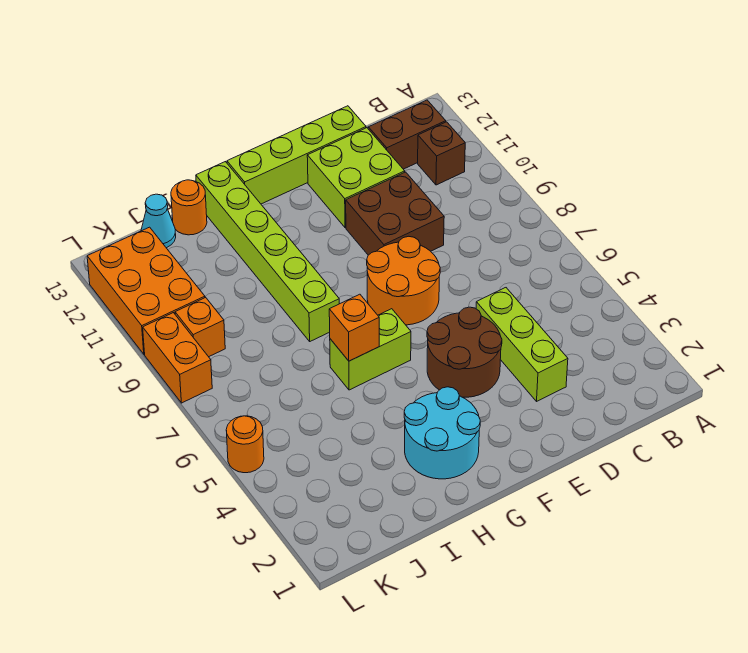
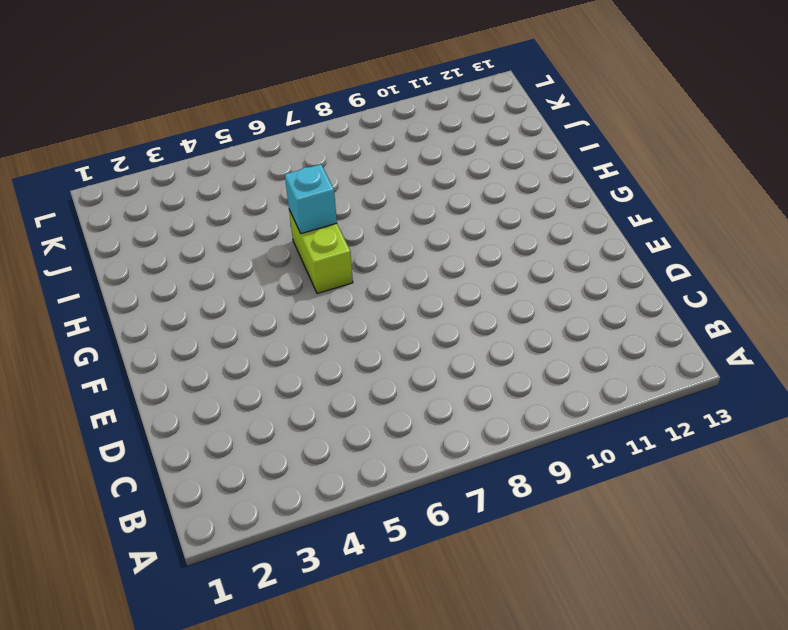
cyan brick H6 level 2 -> orange brick H6 level 2
none -> brown brick B11 level 1
none -> brown brick B12:C12 level 1
none -> lime brick D3:D5 level 1

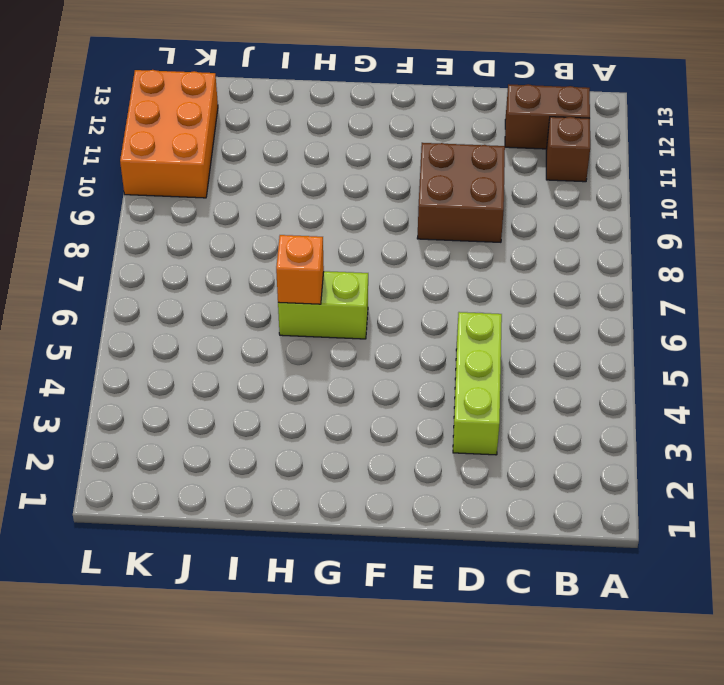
none -> lime brick D11:E12 level 1
none -> lime brick D13:G13 level 1
none -> brown round brick E4:F5 level 1

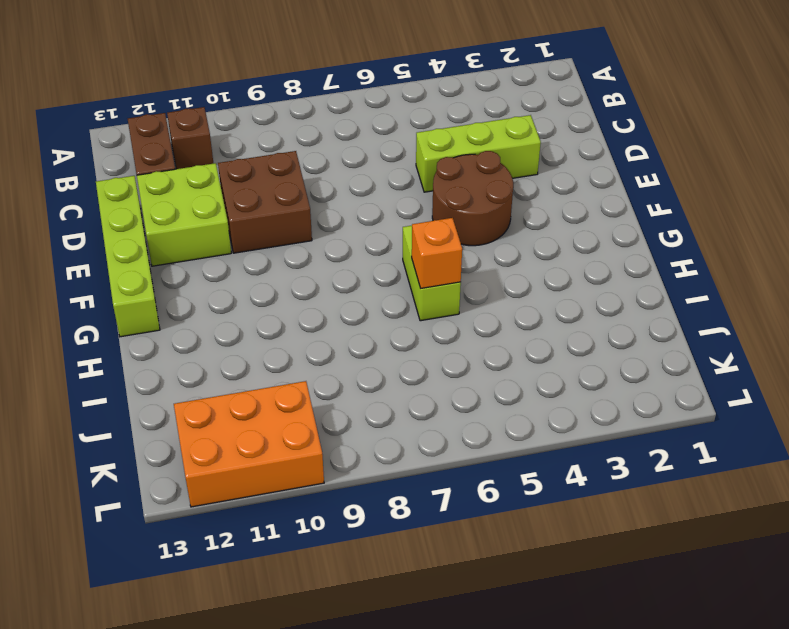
none -> orange round brick E7:F8 level 1
none -> cyan round brick G2:H3 level 1
none -> lime brick H8:H13 level 1

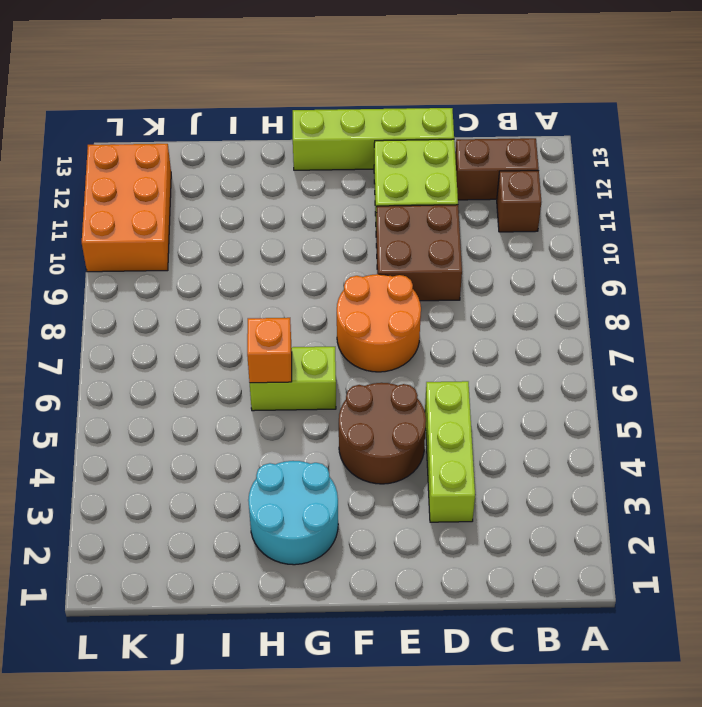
none -> lime brick H8:H13 level 1
none -> orange round brick I13 level 1
none -> cyan cone J13 level 1

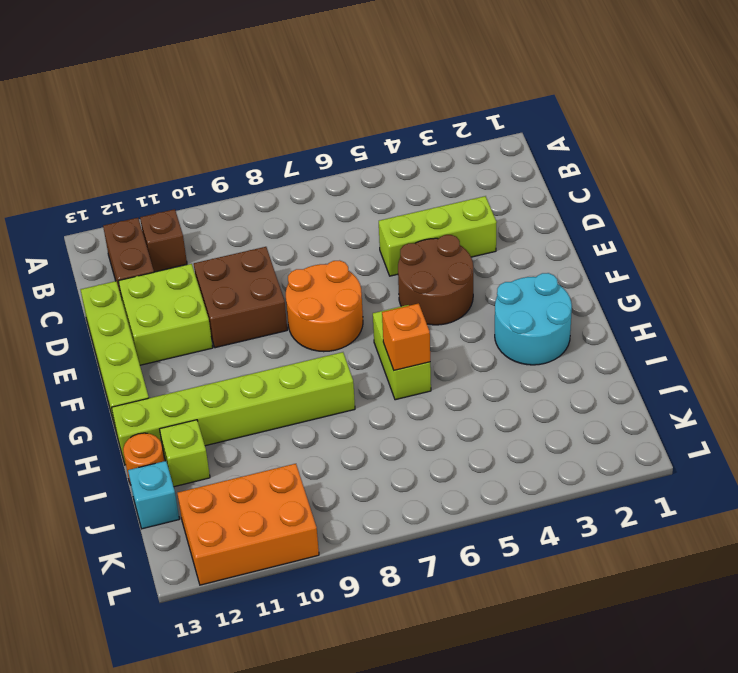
lime brick I12 level 1 -> none
cyan brick J13 level 1 -> cyan cone J13 level 1
none -> orange brick K9 level 1
none -> orange round brick L5 level 1
none -> orange brick L8:L9 level 1

